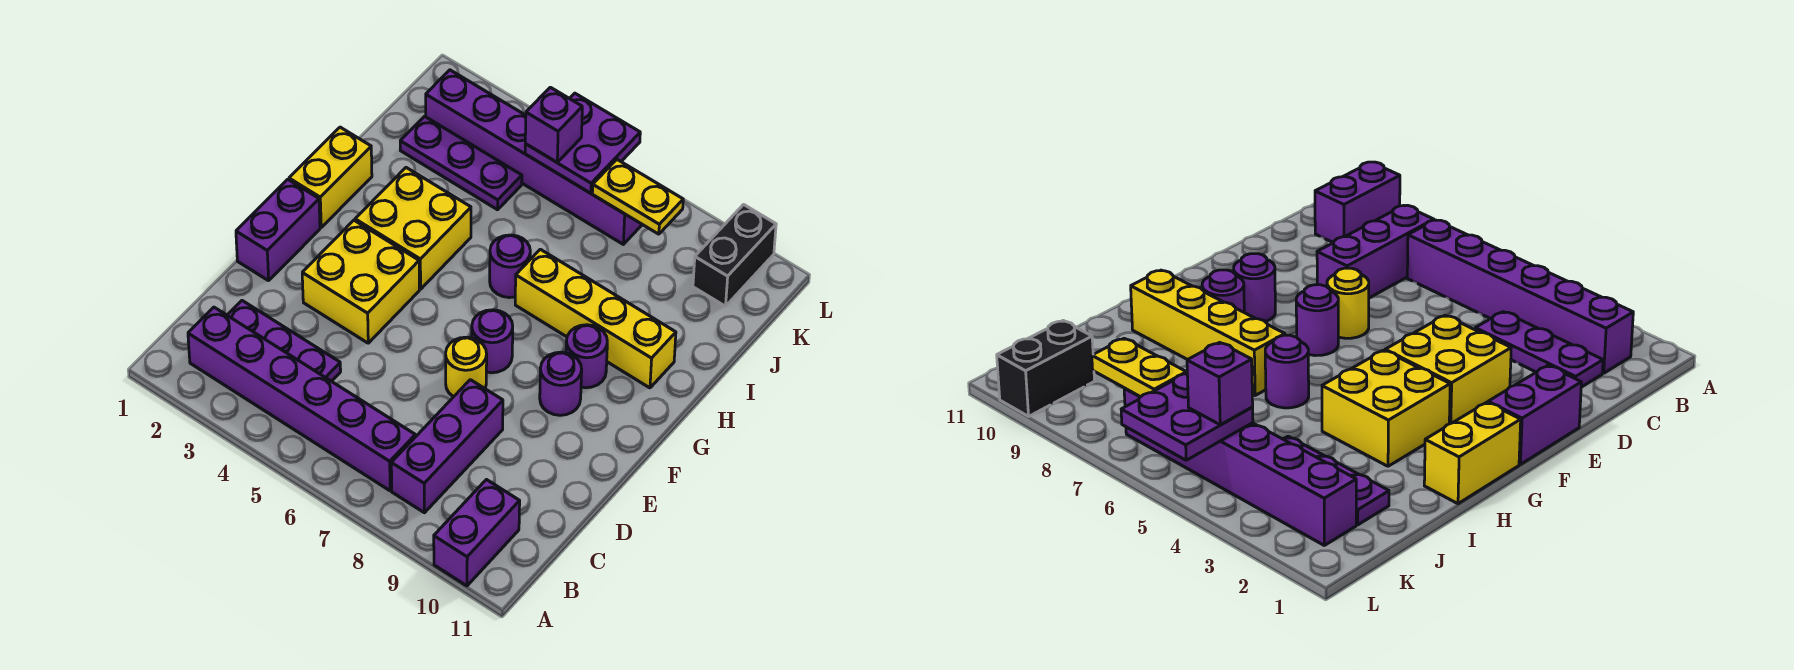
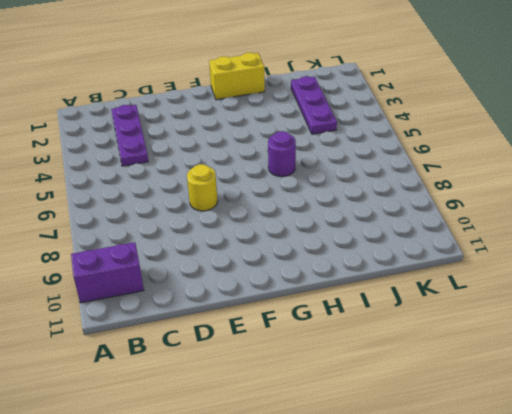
none -> purple brick B2:B7 level 1
none -> purple brick B8:D8 level 1
none -> purple brick E1:F1 level 1

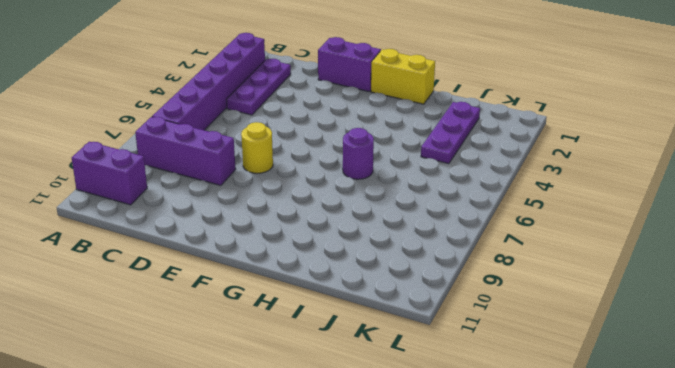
none -> yellow brick E3:F4 level 1
none -> purple round brick F7 level 1
none -> purple round brick F9 level 1

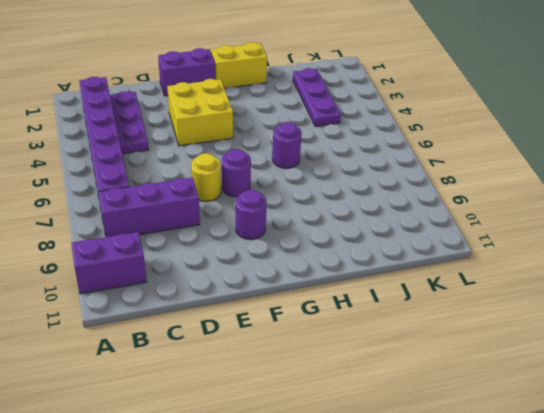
none -> yellow brick G3:H4 level 1
none -> purple round brick G9 level 1
none -> yellow brick H7:H10 level 1

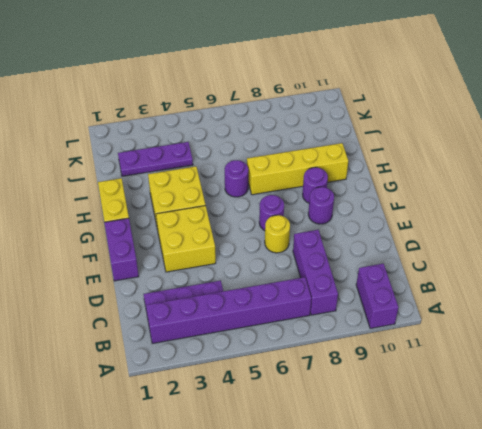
none -> purple brick K2:K7 level 1
none -> black brick K10:L10 level 1
none -> purple plate K5:L6 level 2

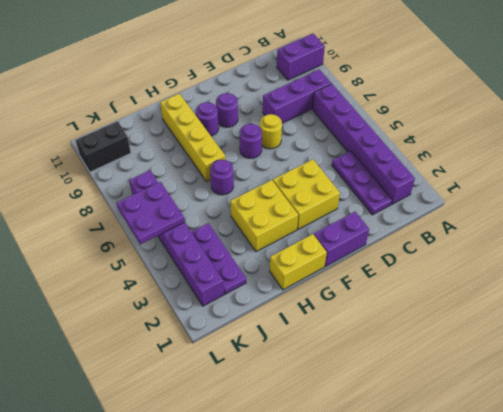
none -> yellow plate K7:K8 level 2
none -> purple brick K5 level 3

